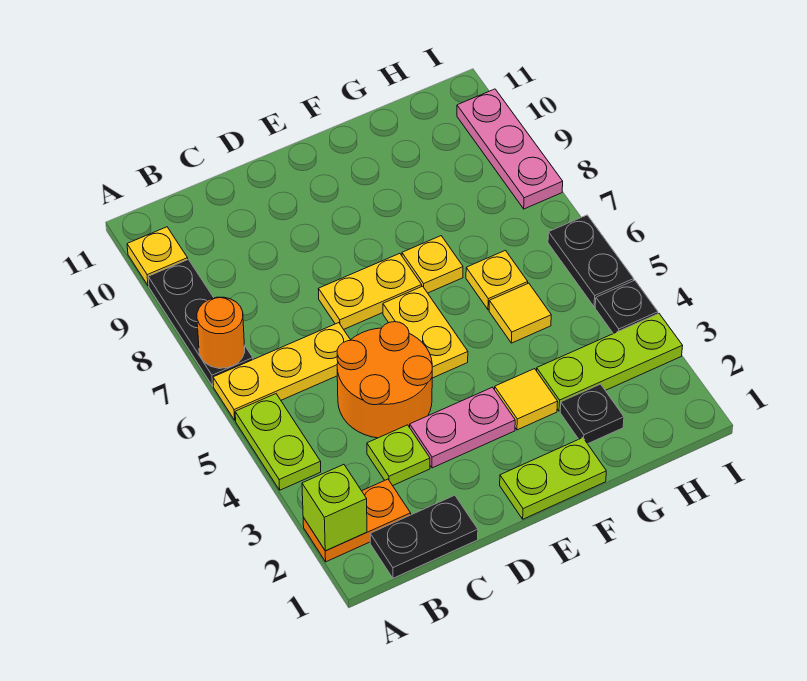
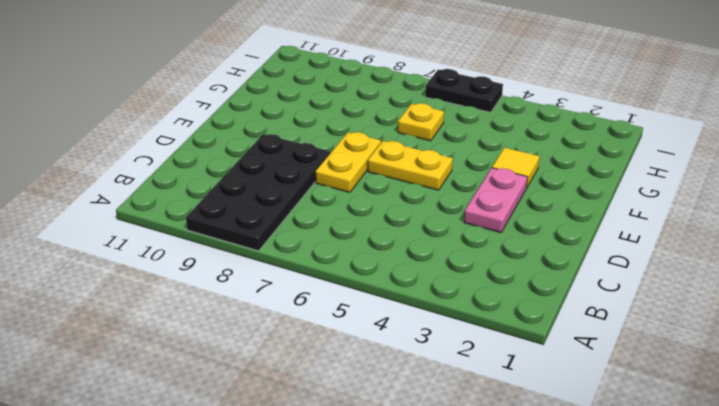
black plate A8:D9 level 1 -> black plate A7:A9 level 1
none -> orange plate A2:B2 level 1
none -> lime plate A4:A5 level 1
none -> yellow plate A6:C6 level 1

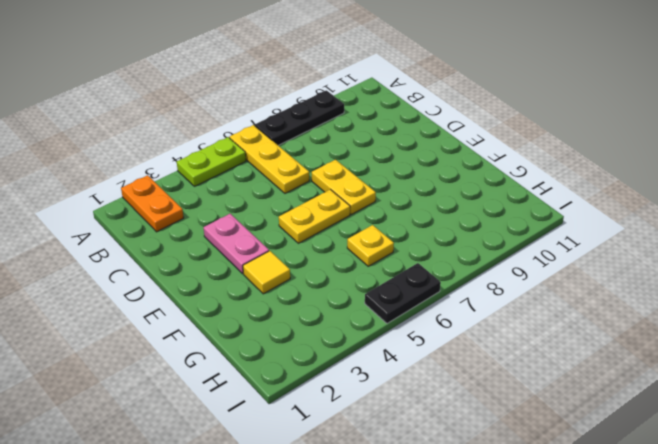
none -> yellow plate A10 level 1
none -> black plate B1:C1 level 1
none -> lime plate C3 level 1

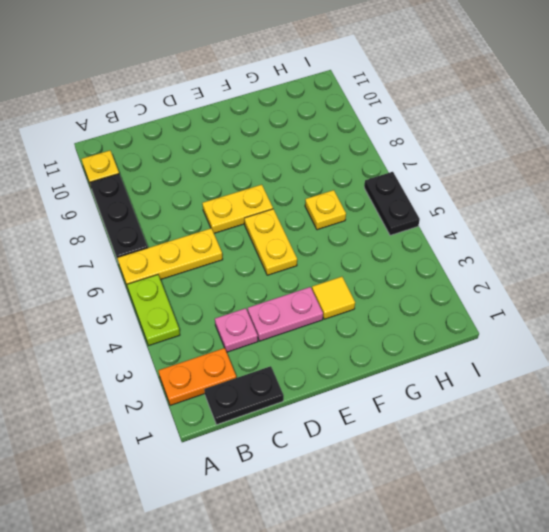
pink plate C3 level 1 -> lime plate C3 level 1
none -> orange round brick C4:D5 level 1
none -> lime plate E1:F1 level 1
none -> yellow plate F7 level 1

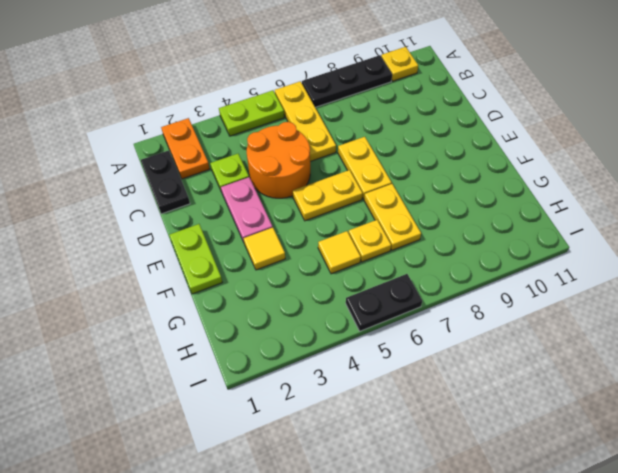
yellow plate F7:G7 level 1 -> yellow plate F7 level 1
none -> black plate G2 level 1
none -> lime plate G3:I3 level 1
none -> black plate I4 level 1

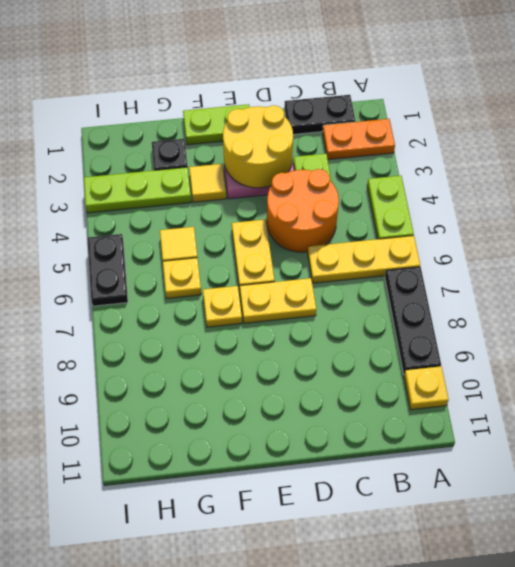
yellow round brick D2:E3 level 2 -> none
none -> black plate I4 level 1
none -> pink plate I8:I10 level 1
none -> lime brick A2 level 2

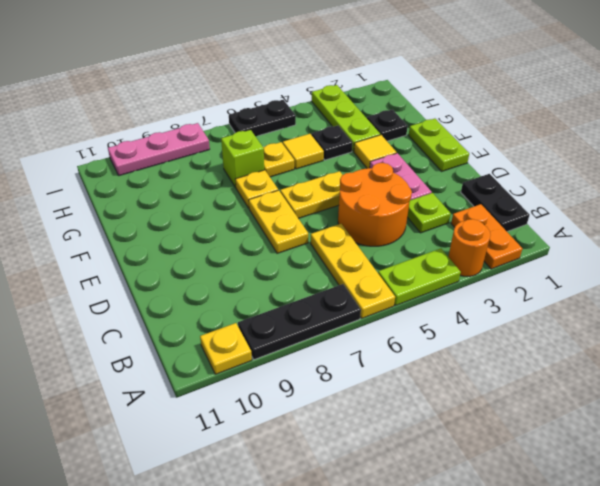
orange round brick A3 level 1 -> orange round brick A7 level 2
black plate G4 level 1 -> black plate I4 level 1
lime brick G7 level 1 -> lime brick A2 level 2

